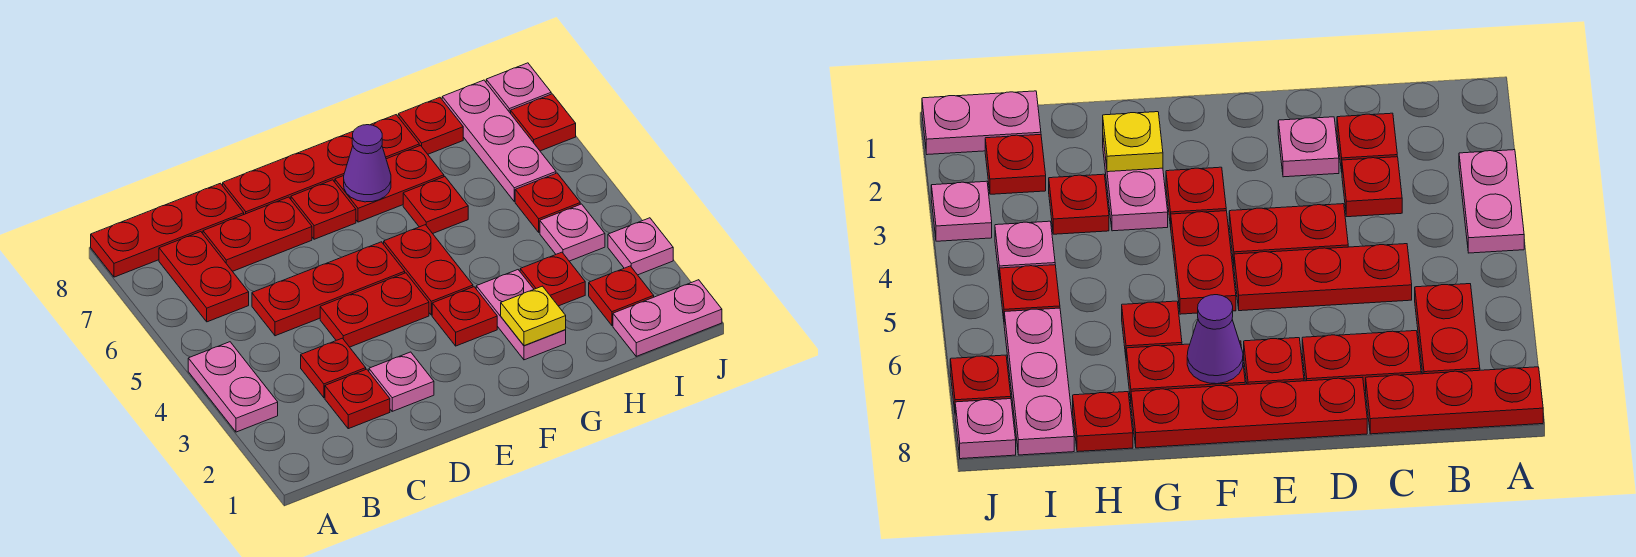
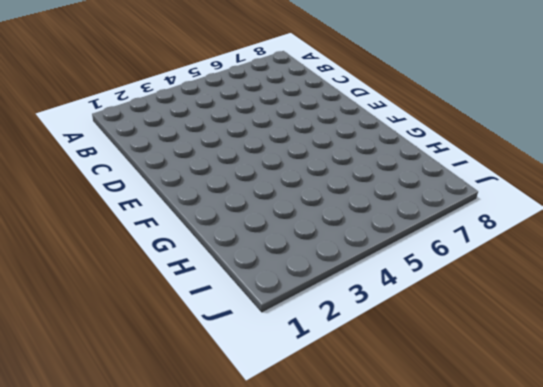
none -> pink plate A3:A4 level 1
none -> red plate A8:C8 level 1
none -> red plate B6:B7 level 1

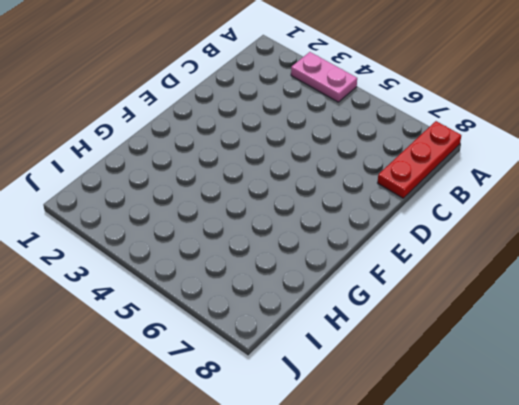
none -> red plate B6:B7 level 1
none -> red plate C2 level 1
none -> red plate C3 level 1

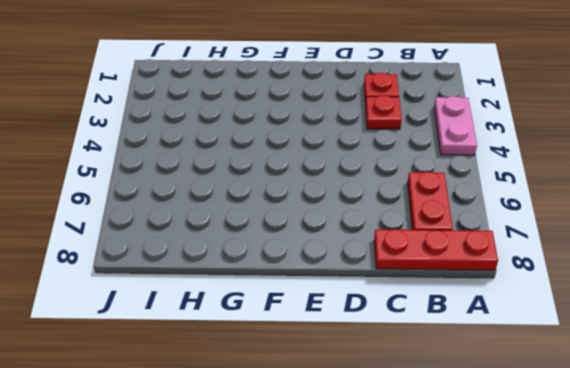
none -> red plate C5:E5 level 1
none -> red plate C7:D7 level 1
none -> pink plate D2 level 1

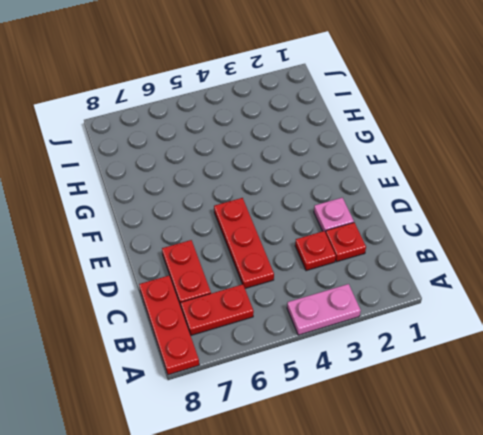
none -> red plate D4:E4 level 1
none -> red plate D8:G8 level 1
none -> red plate E7 level 1

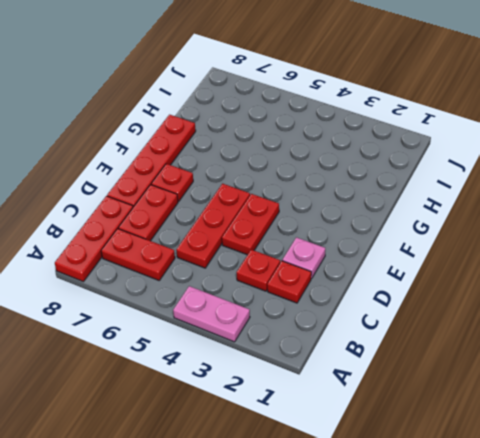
none -> red plate F3 level 1
none -> red plate F4:F5 level 1
none -> red plate F7:G7 level 1

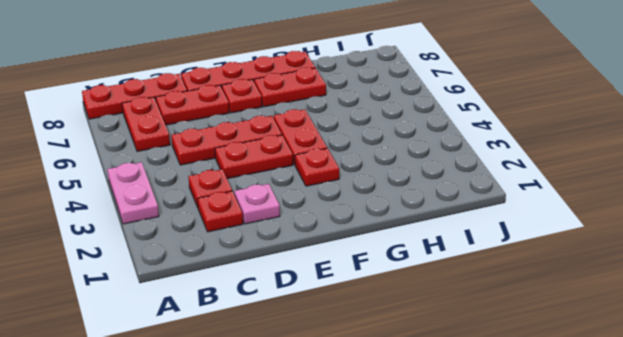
none -> pink plate G2:G3 level 1
none -> red plate G6 level 1
none -> red plate H3 level 1

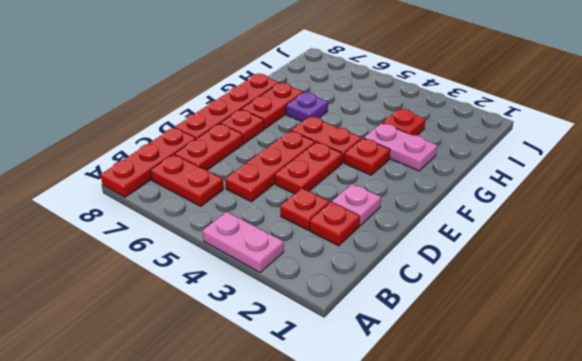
purple plate G6 level 1 -> red plate G6 level 1
none -> red plate H8 level 1
none -> pink plate I1:J1 level 1
none -> red plate I2 level 1

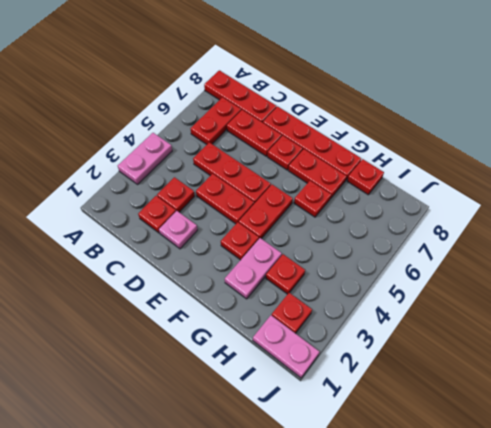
none -> pink plate I4 level 1
none -> red plate I5 level 1
none -> pink plate I6:I8 level 1

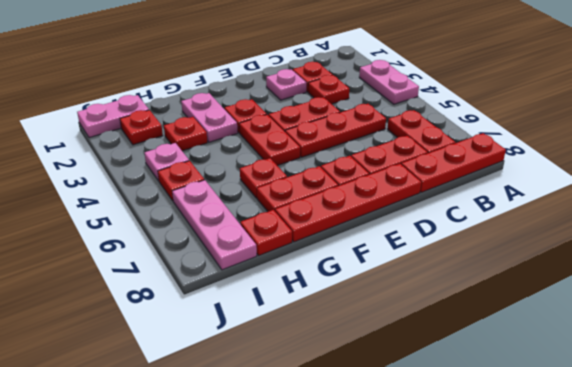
none -> pink plate J3 level 1
none -> red plate J7 level 1
none -> pink plate J8 level 1

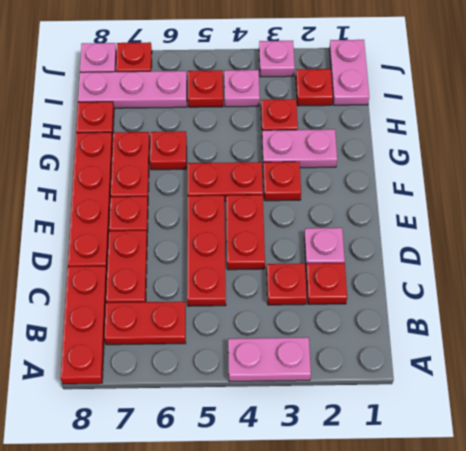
none -> purple cone F7 level 2
none -> yellow plate G2 level 2

